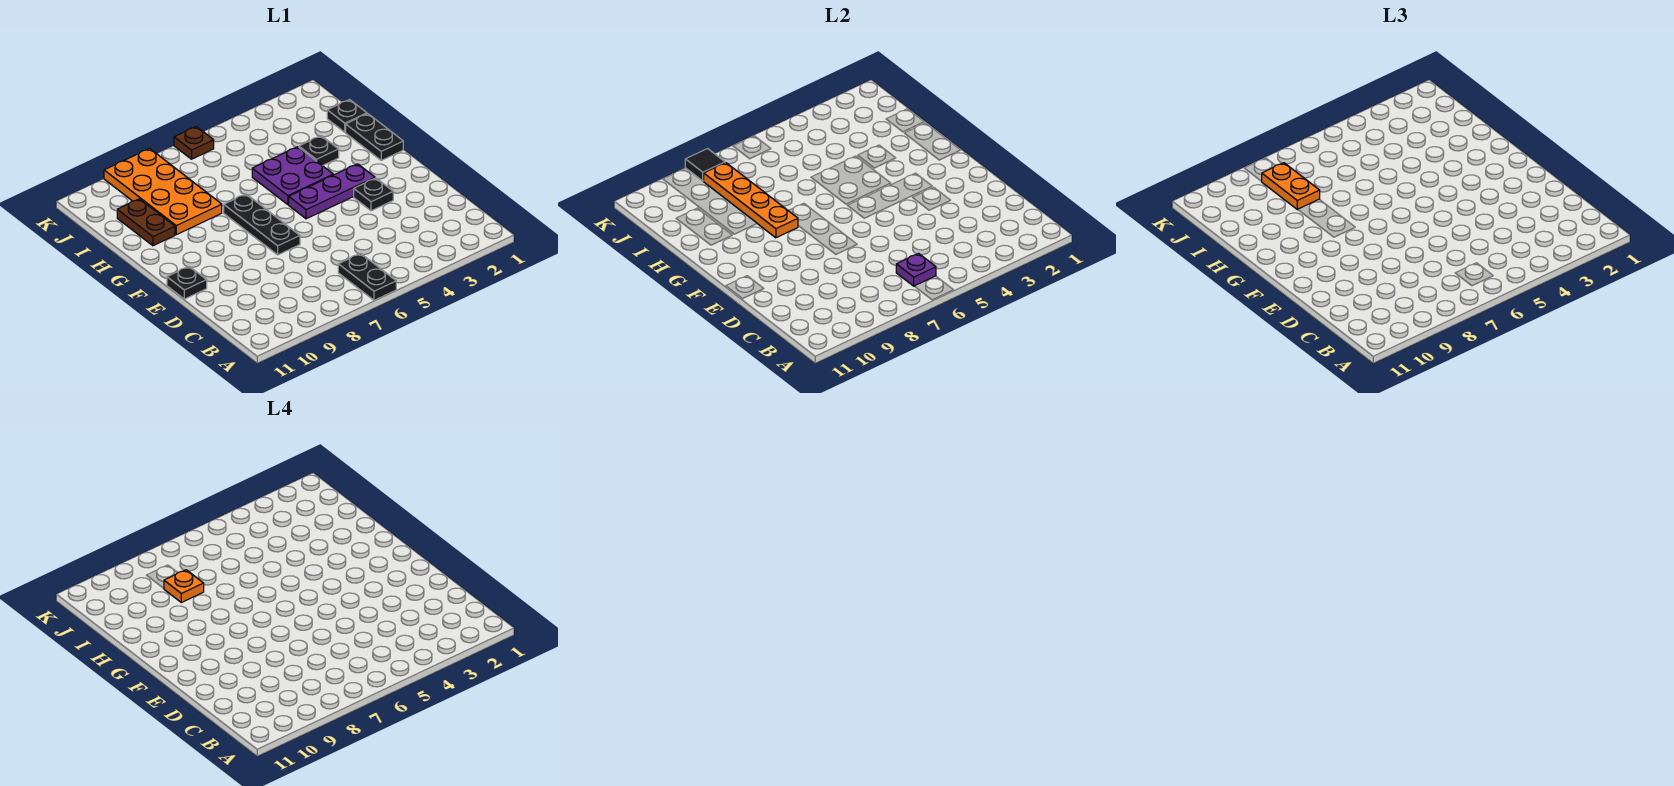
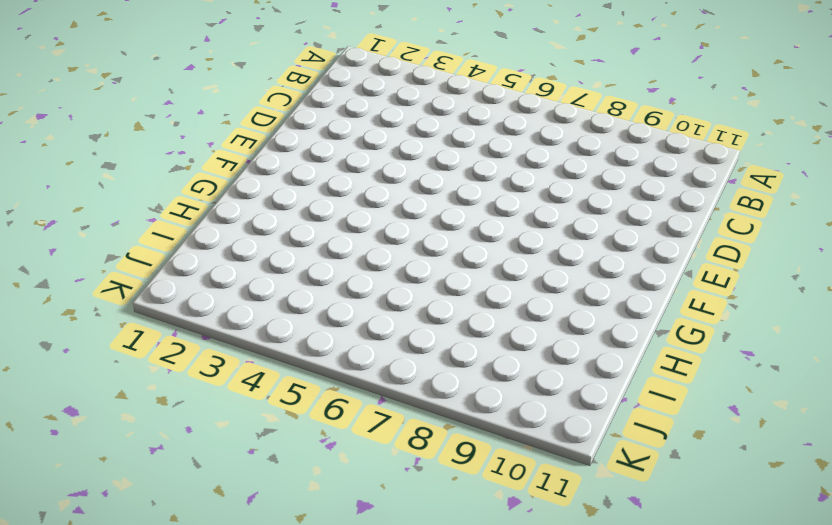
none -> black plate A6:B6 level 1
none -> black plate E3 level 1
none -> black plate E7:G7 level 1

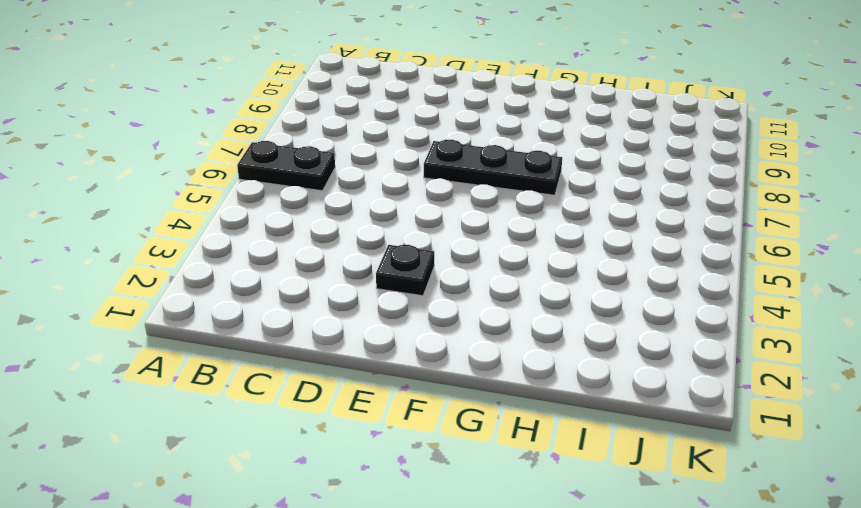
none -> black plate E11 level 1
none -> purple plate F3:F5 level 1
none -> black plate G1:H1 level 1

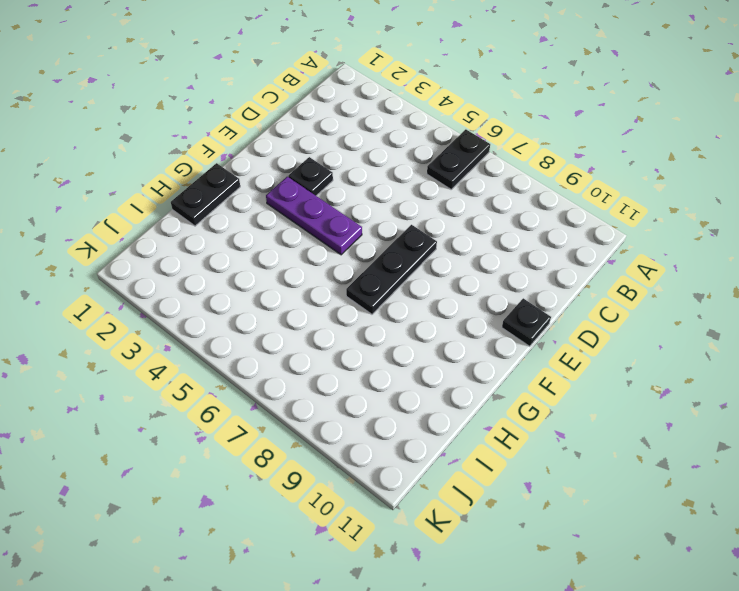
none -> purple plate G4:H5 level 1
none -> black plate H3 level 1
none -> orange plate H8:K9 level 1

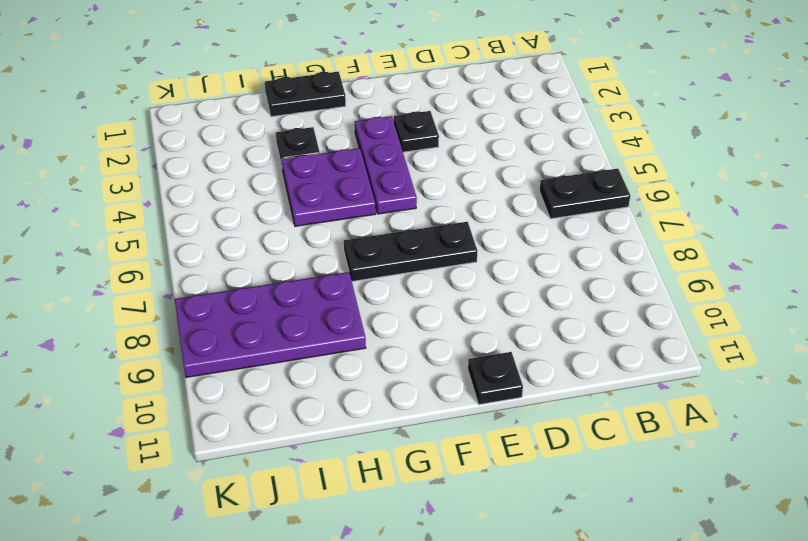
purple plate H8:K9 level 1 -> orange plate H8:K9 level 1
none -> brown plate H10:I10 level 1
none -> black plate I1 level 1
none -> brown plate K6 level 1

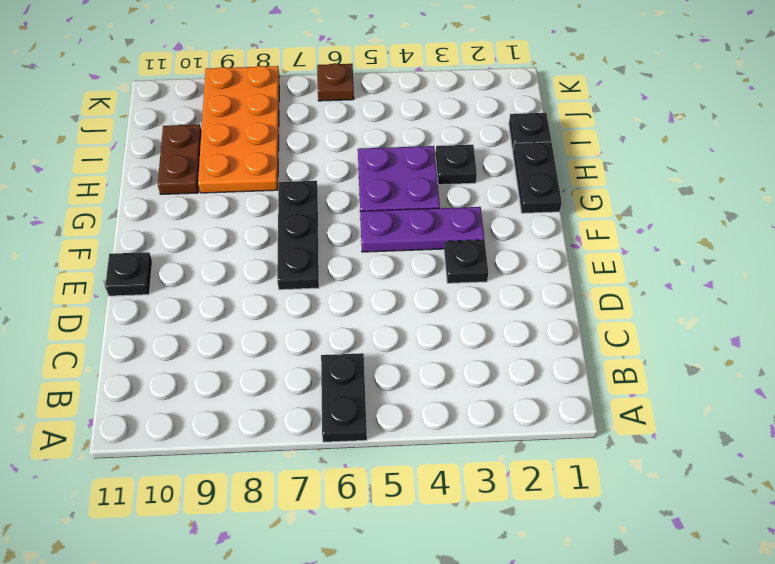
none -> purple plate B6 level 2
none -> orange plate G8:J8 level 2
none -> black tile K8 level 2

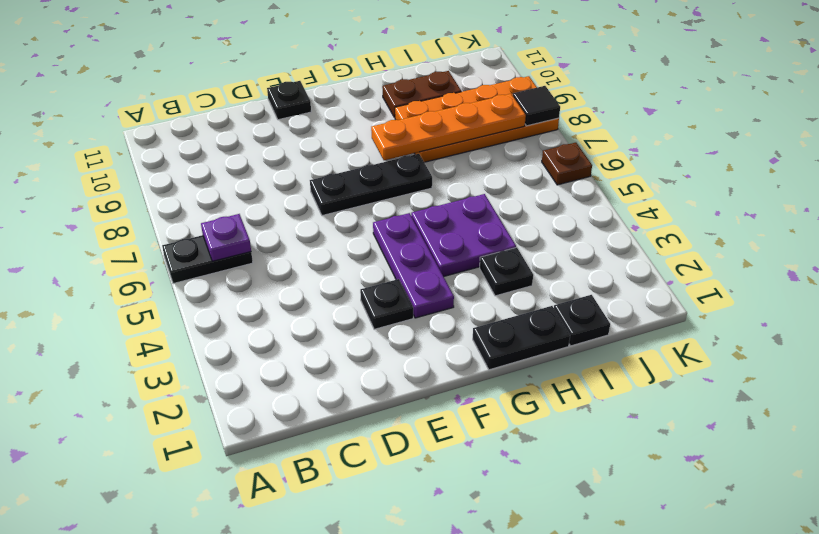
none -> orange plate I8:J8 level 3
none -> orange plate I8 level 4

